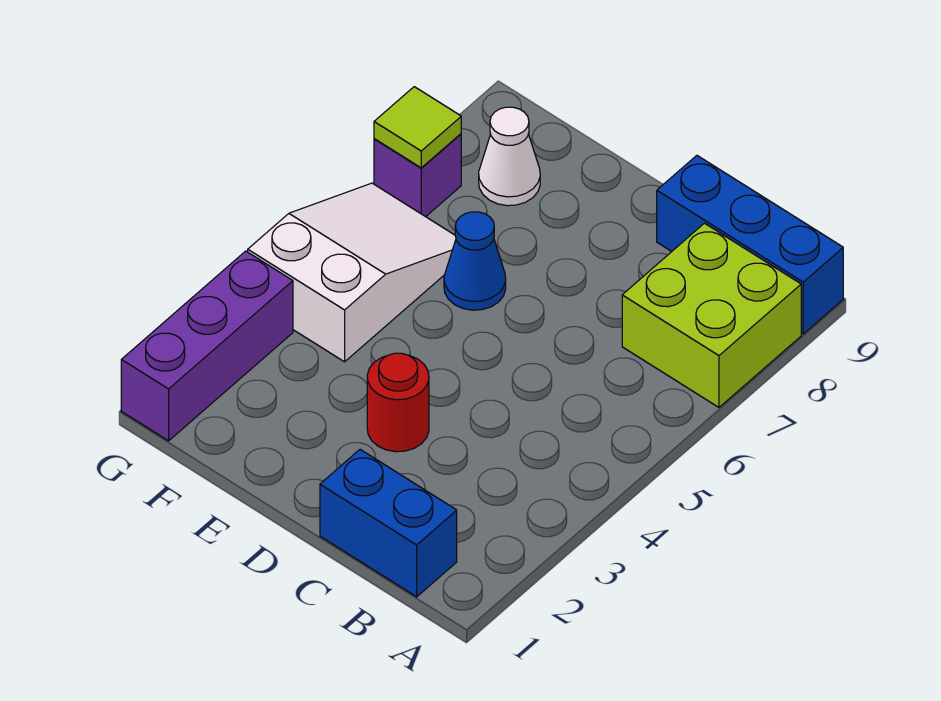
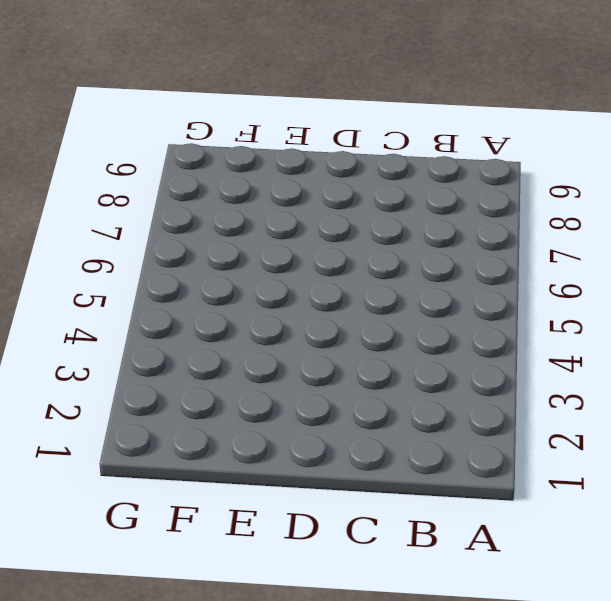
none -> lime brick A7:B8 level 1
none -> blue brick A9:C9 level 1

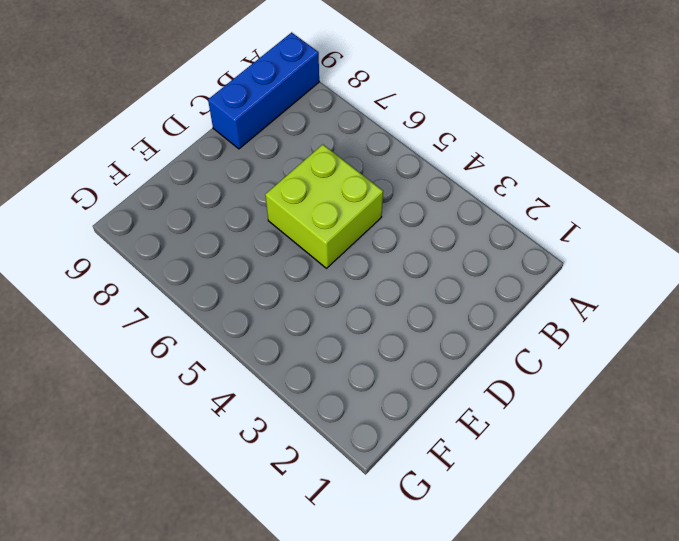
lime brick C5:D6 level 1 -> lime brick A7:B8 level 1
none -> blue brick B1:C1 level 1
none -> red round brick D3 level 1

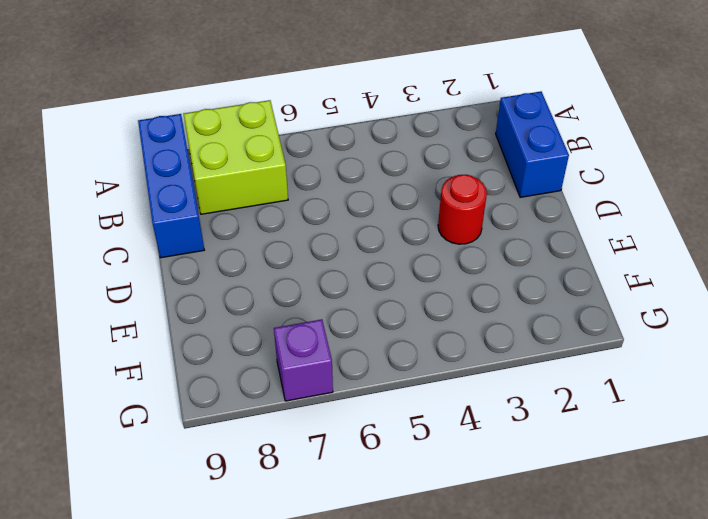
none -> blue cone E6 level 1
none -> white slope F4:G6 level 1 top 4

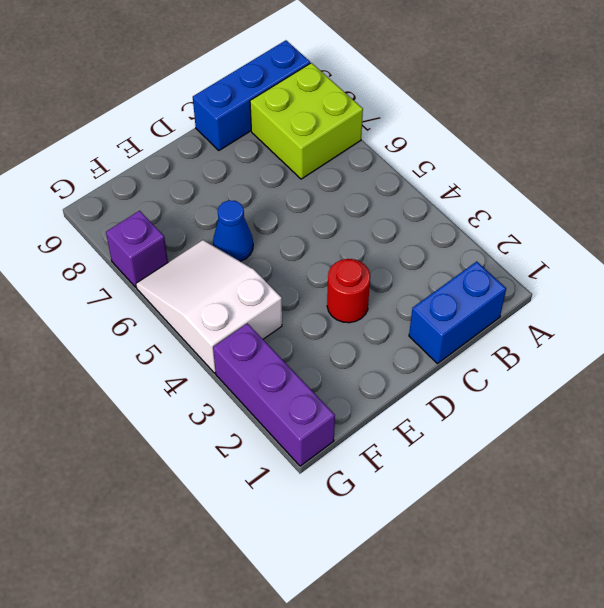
none -> white cone F8 level 1
none -> lime tile G7 level 2

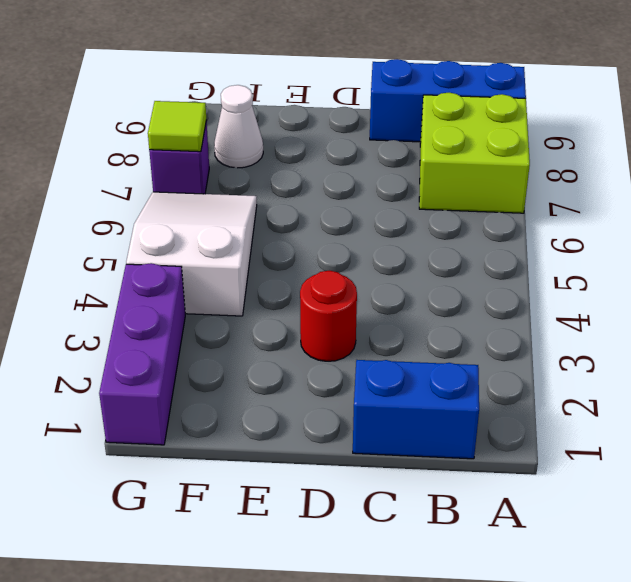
none -> blue cone E6 level 1

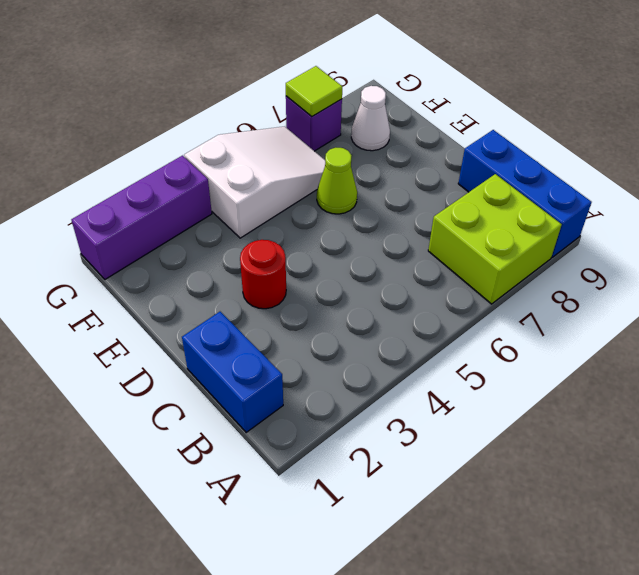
lime cone E6 level 1 -> blue cone E6 level 1

